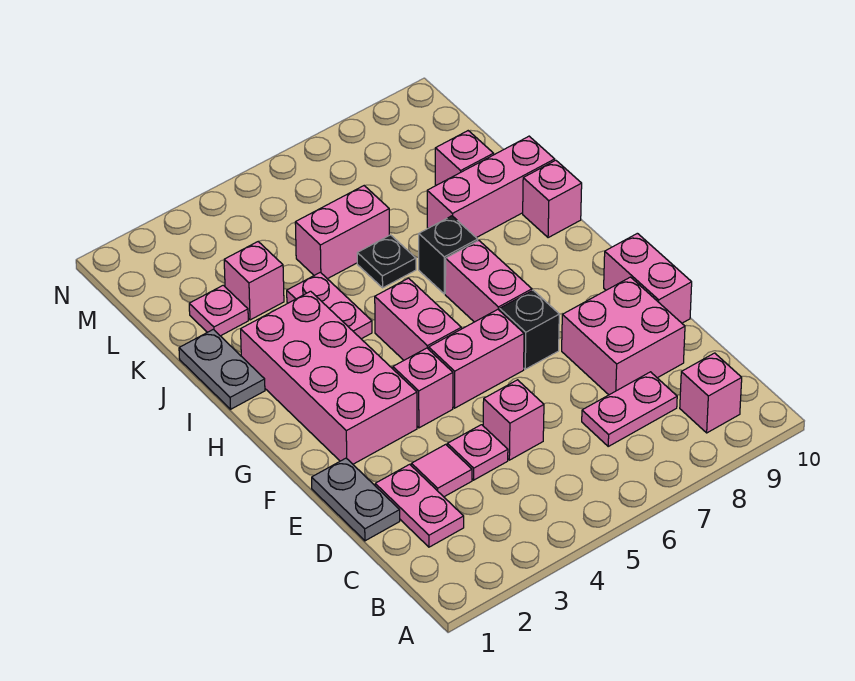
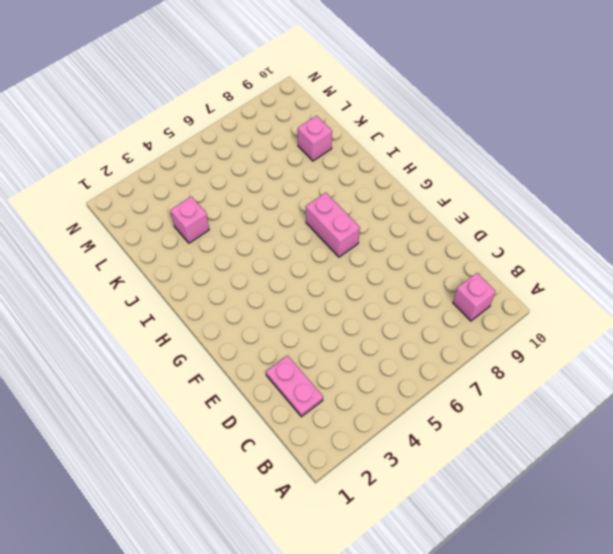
none -> pink plate C7:C8 level 1
none -> grey plate D1:E1 level 1
none -> pink tile D3 level 1

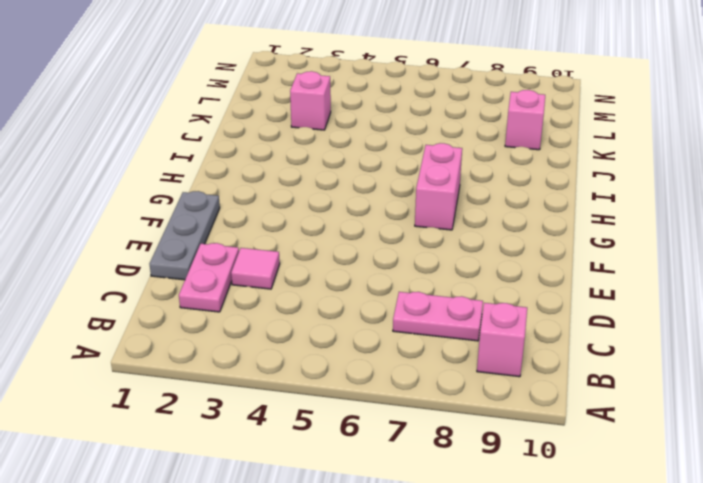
grey plate D1:F1 level 1 -> grey plate D1:E1 level 1
none -> pink plate D4 level 1
none -> pink brick D5 level 1
none -> pink brick D8:E9 level 1

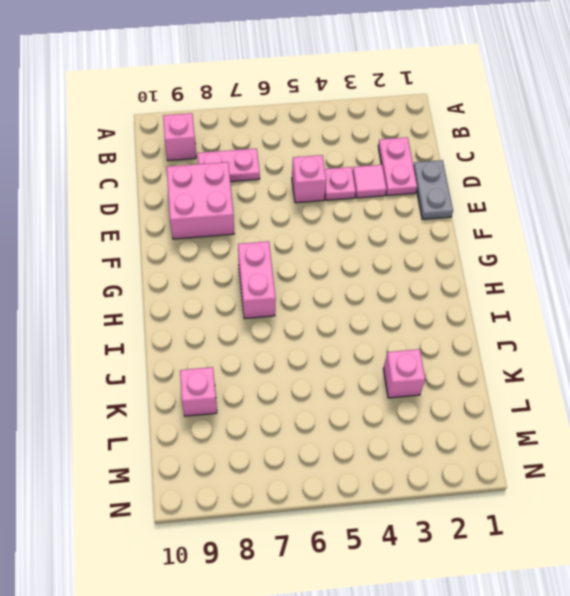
none -> pink brick E10:F10 level 1
none -> pink brick F2:I3 level 1
none -> pink brick F4 level 1

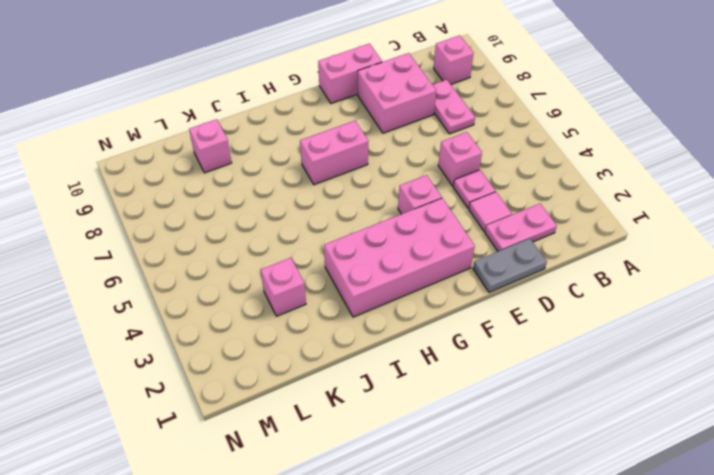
none -> pink brick F5:F6 level 1
none -> black brick F7 level 1
none -> pink brick G5:H5 level 1

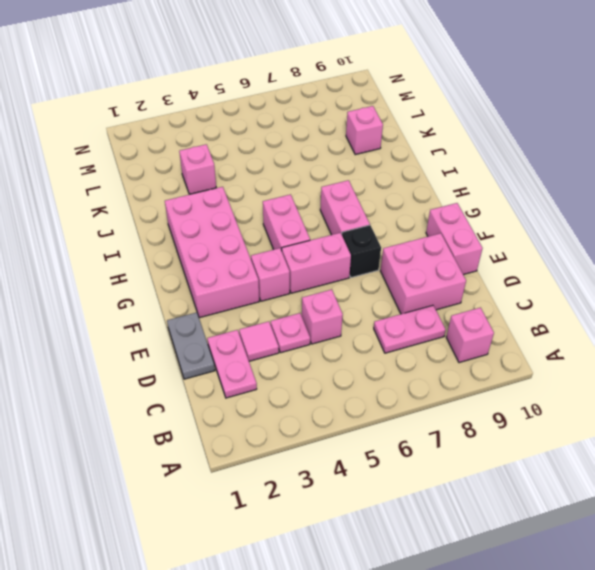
none -> grey plate I1:J1 level 1
none -> pink plate I4:J4 level 1
none -> black brick I7 level 1

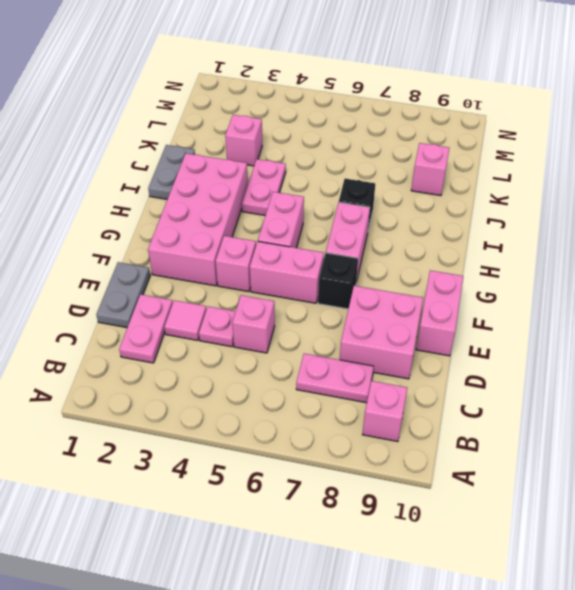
none -> pink brick I10 level 1
none -> black plate J6 level 1
none -> pink brick J8:J10 level 1

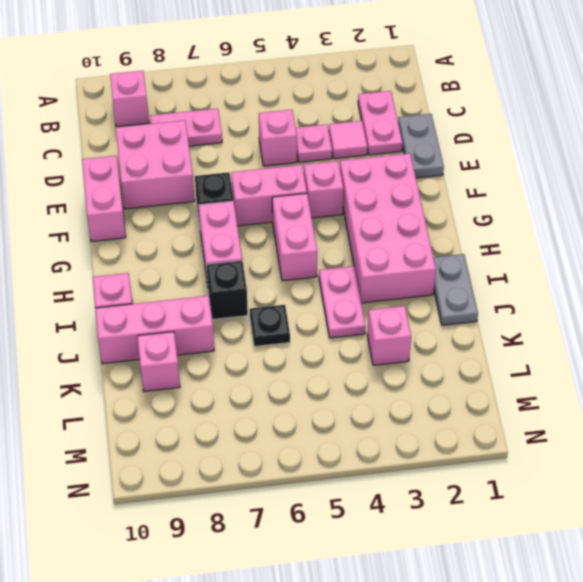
none -> pink plate K2 level 1
none -> pink brick K5:K6 level 1

